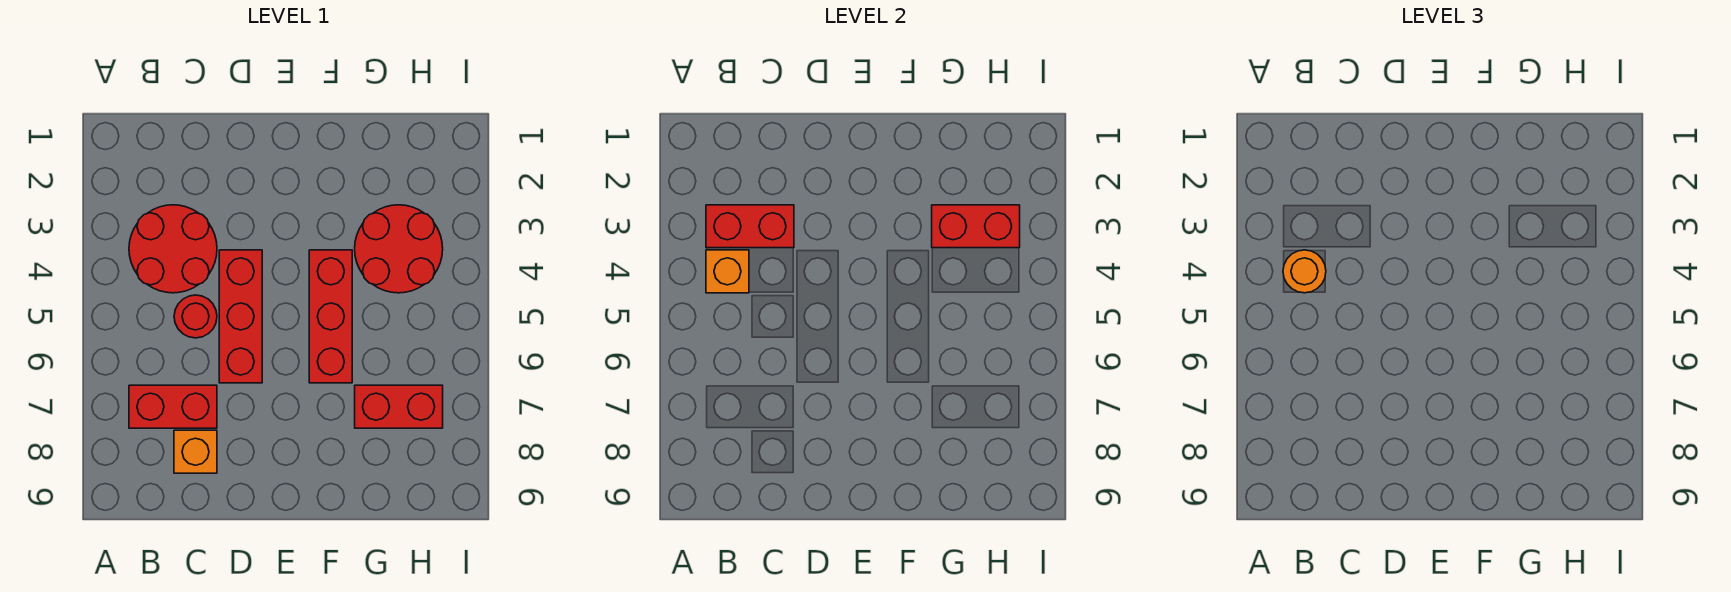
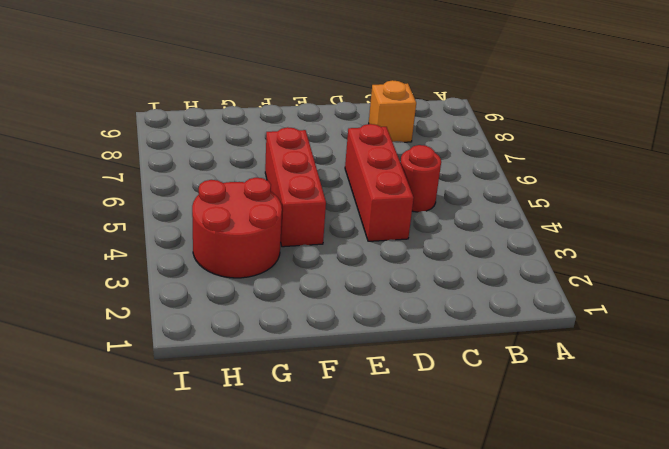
none -> red round brick B3:C4 level 1
none -> red brick B7:C7 level 1
none -> red brick G7:H7 level 1

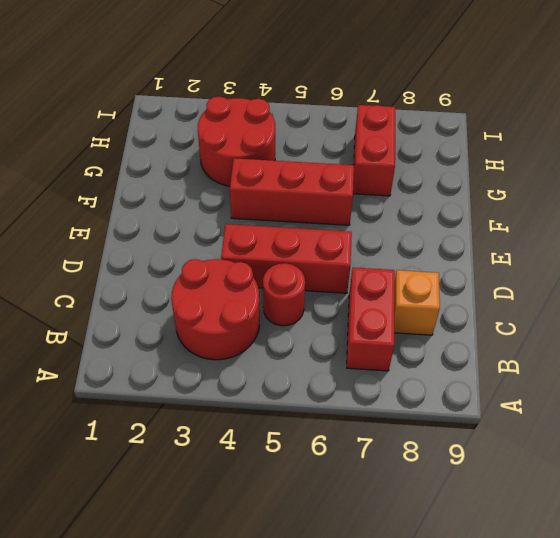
none -> red brick B3:C3 level 2
none -> orange brick B4 level 2
none -> red brick G3:H3 level 2

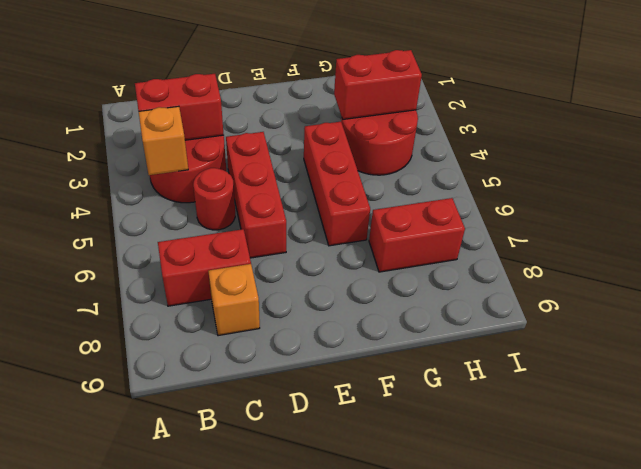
none -> orange round brick B4 level 3

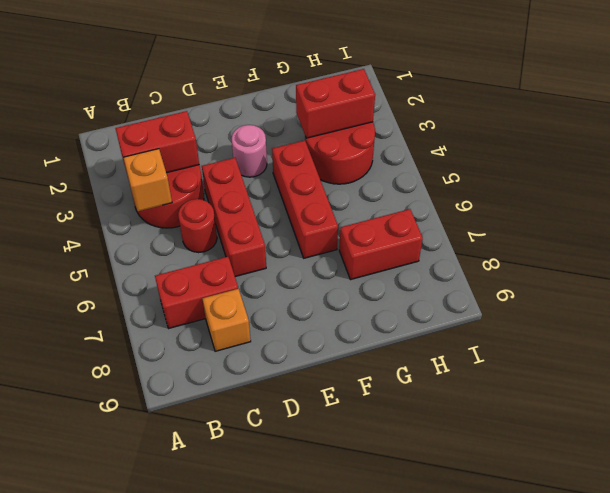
pink round brick E3 level 1 -> none
none -> orange round brick B4 level 3

